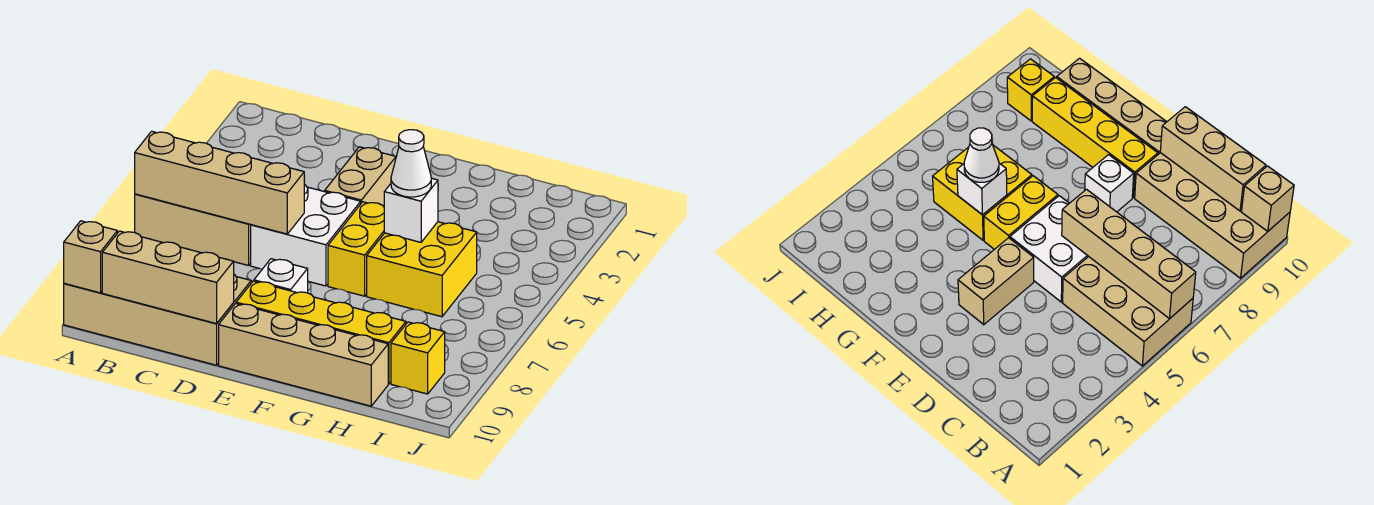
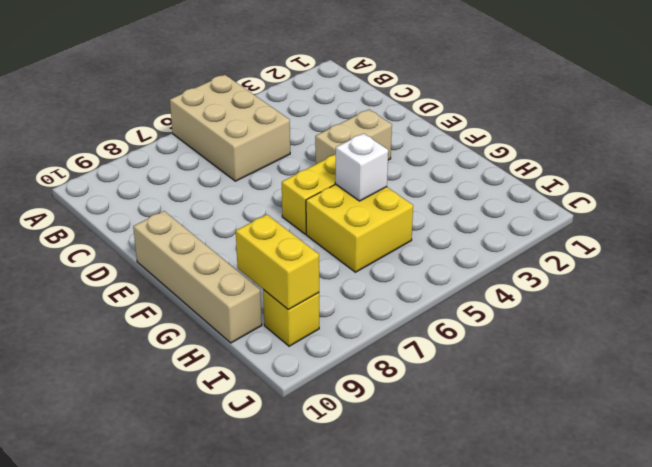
yellow brick H9:I9 level 2 -> none
none -> tan brick A9:D10 level 1
none -> white brick D5:E6 level 1
none -> white brick E8 level 1

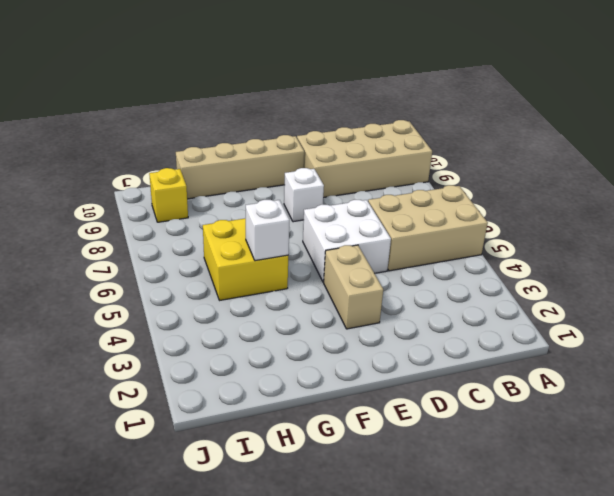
none -> yellow brick E9:H9 level 1
none -> yellow brick F5:F6 level 1
none -> tan brick A6:D6 level 2

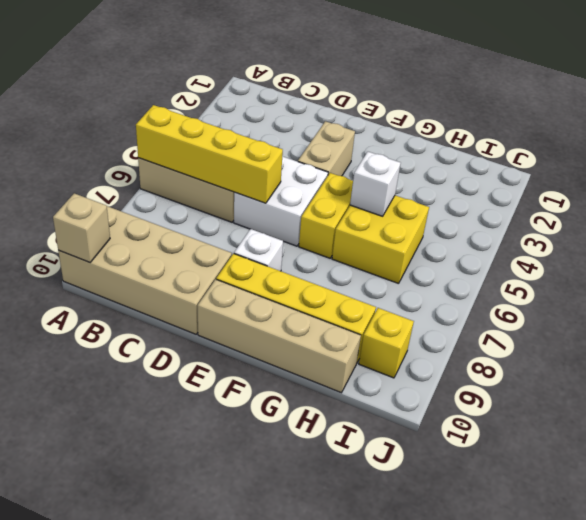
yellow brick A6:D6 level 2 -> tan brick A6:D6 level 2
none -> tan brick B10:D10 level 2
none -> white cone G5 level 3

